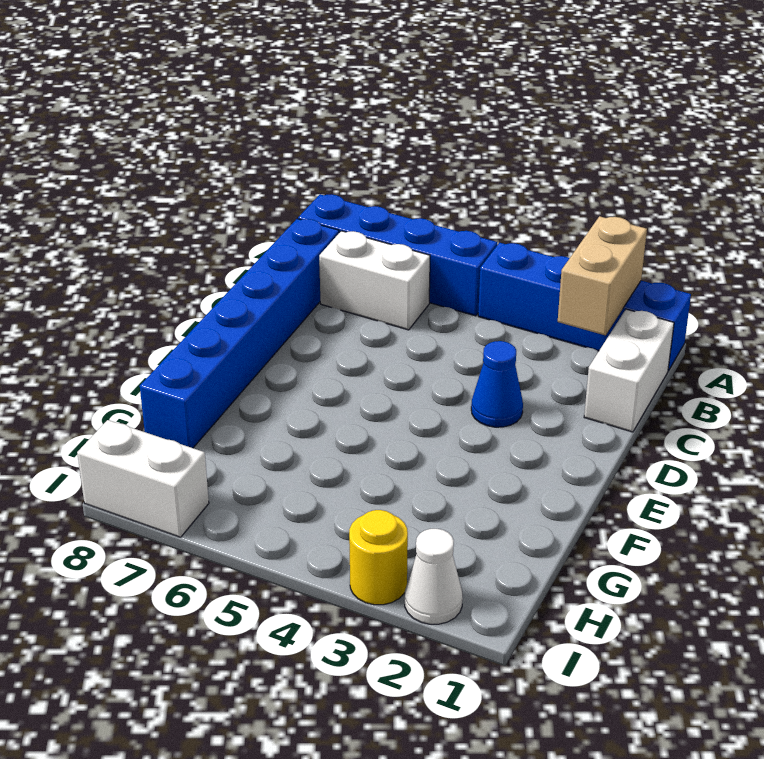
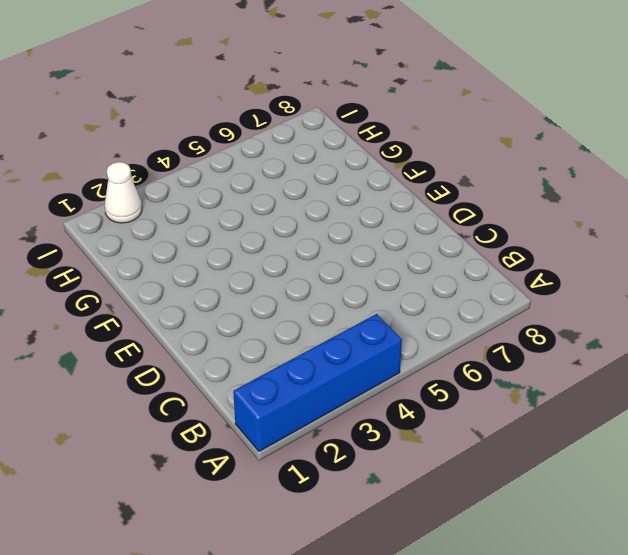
none -> blue brick A5:A8 level 1
none -> white brick B1:C1 level 1

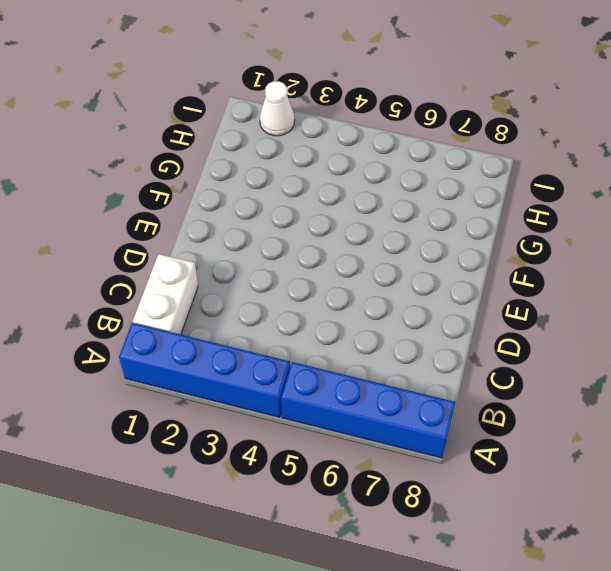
none -> white brick B6:B7 level 1
none -> blue brick B8:G8 level 1

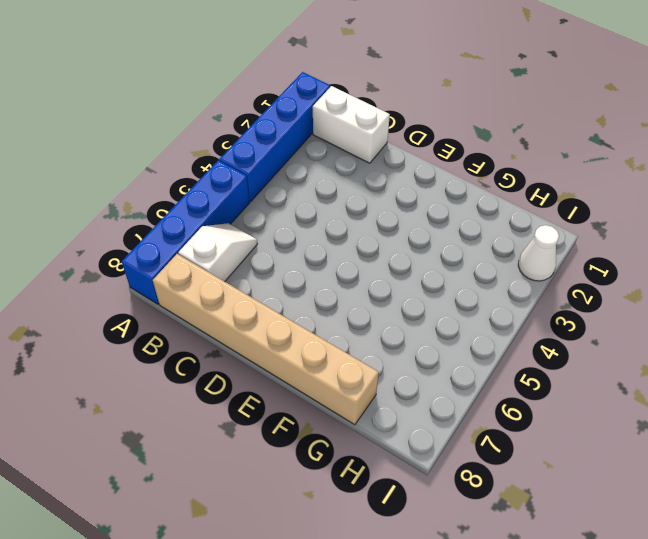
white slope B6:B7 level 1 top 7 -> white brick B6:B7 level 1
tan brick B8:G8 level 1 -> blue brick B8:G8 level 1
none -> blue cone D3 level 1
none -> yellow round brick I3 level 1

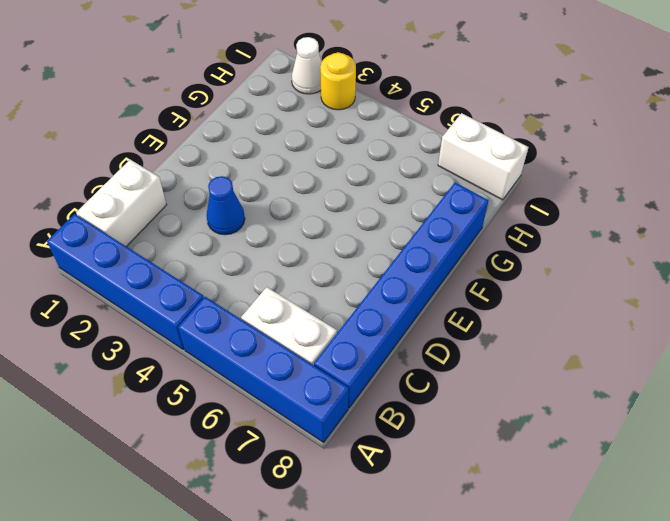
none -> tan brick A2:B2 level 2

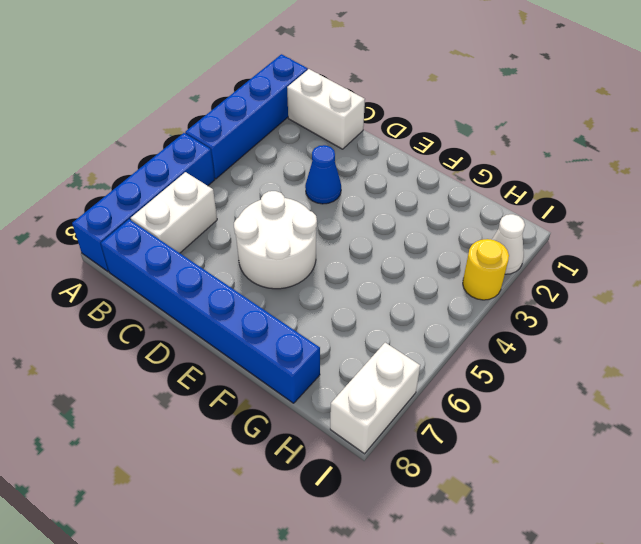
white round brick D5:E6 level 1 -> none
none -> tan brick A2:B2 level 2

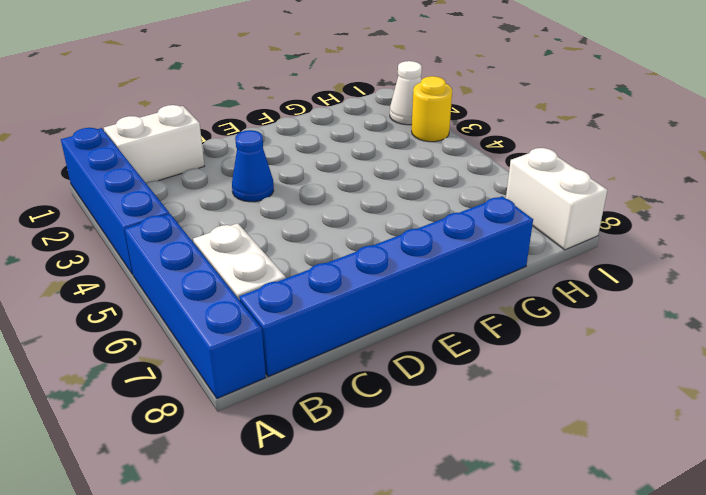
none -> tan brick A2:B2 level 2

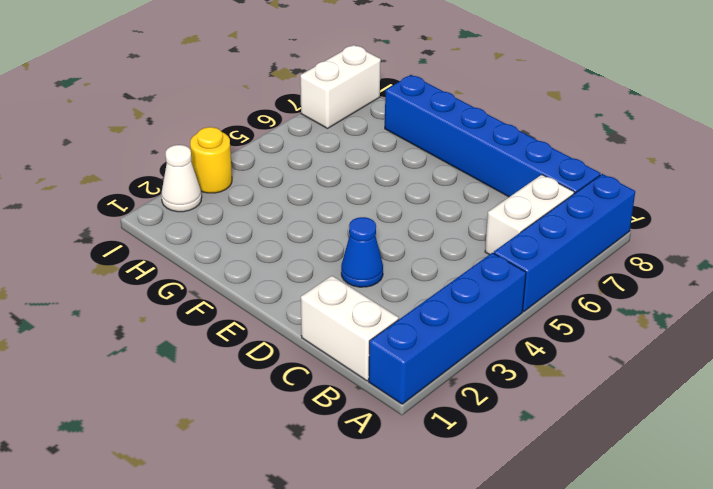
none -> tan brick A2:B2 level 2

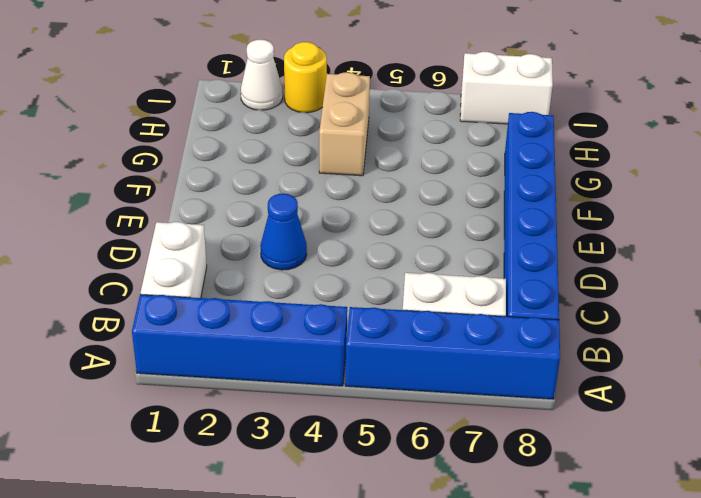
tan brick G4:H4 level 1 -> tan brick A2:B2 level 2

